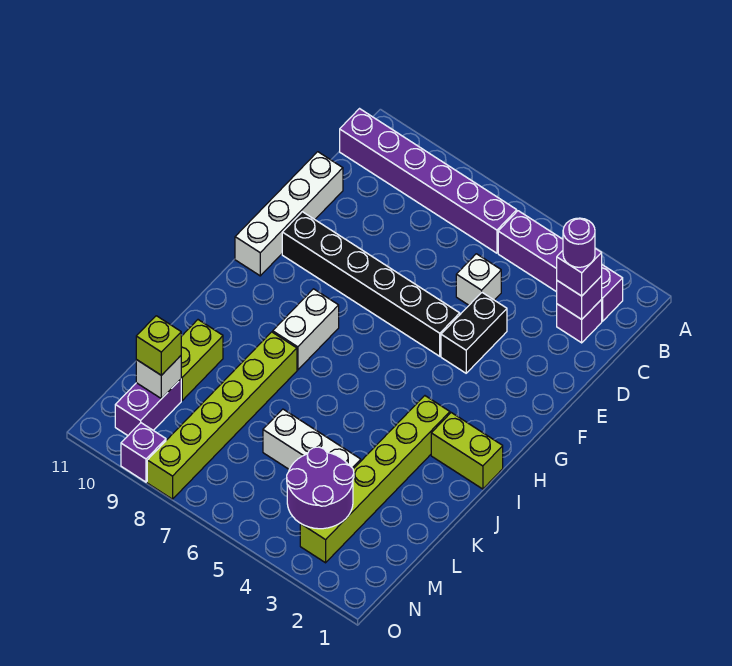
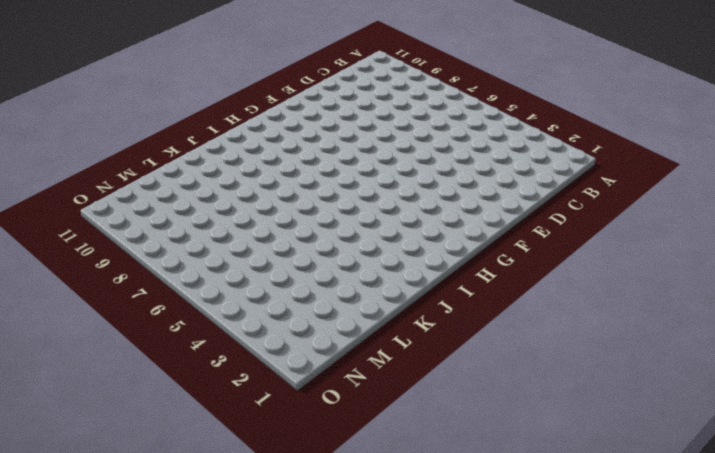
none -> purple brick B2:B5 level 1
none -> purple brick B6:B11 level 1
none -> purple brick C2 level 1

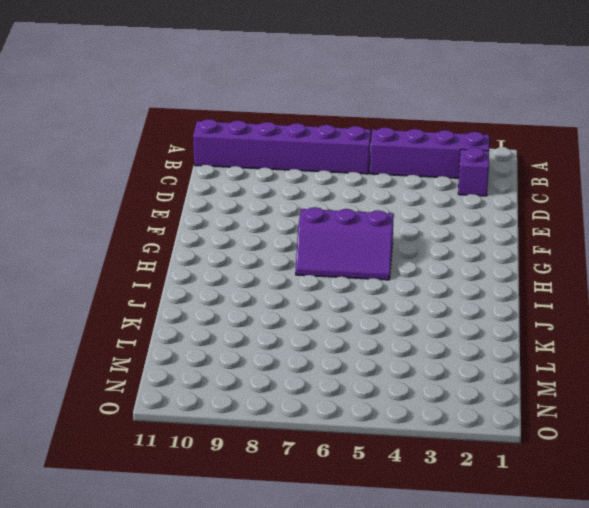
purple slope G5:H7 level 1 top G -> none
none -> white brick D5 level 1
none -> white brick D11:G11 level 1
none -> black brick E4:F4 level 1

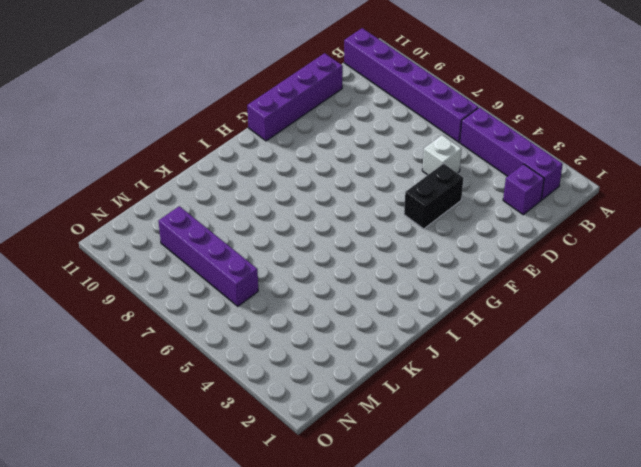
purple brick D11:G11 level 1 -> white brick D11:G11 level 1
purple brick M6:M9 level 1 -> lime brick J8:O8 level 1
none -> black brick F5:F10 level 1
none -> white brick H8:I8 level 1
none -> lime brick I1:I2 level 1

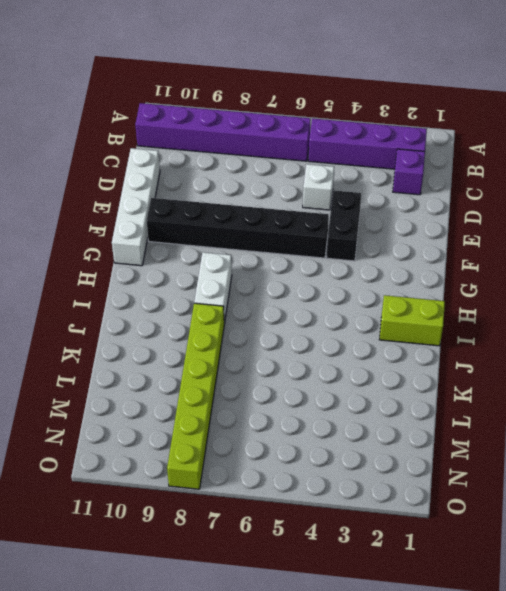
none -> lime brick I3:N3 level 1
none -> lime brick K10:L10 level 1
none -> white brick L4:L6 level 1

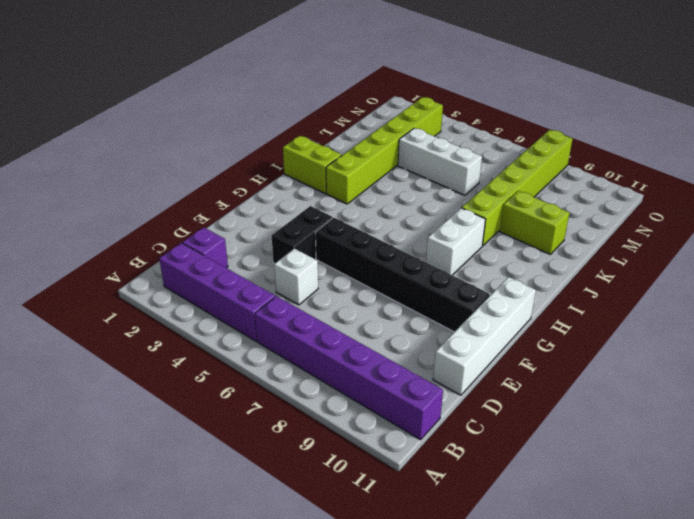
lime brick K9:K10 level 1 -> lime brick K10:L10 level 1
none -> purple brick M10:N10 level 1
none -> purple brick O9 level 1
none -> purple brick C2 level 2

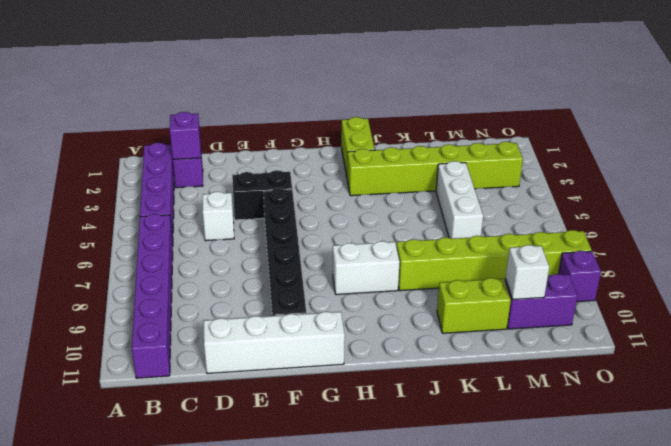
none -> purple round brick M3:N4 level 2
none -> purple brick C2 level 3
none -> lime brick M10 level 3

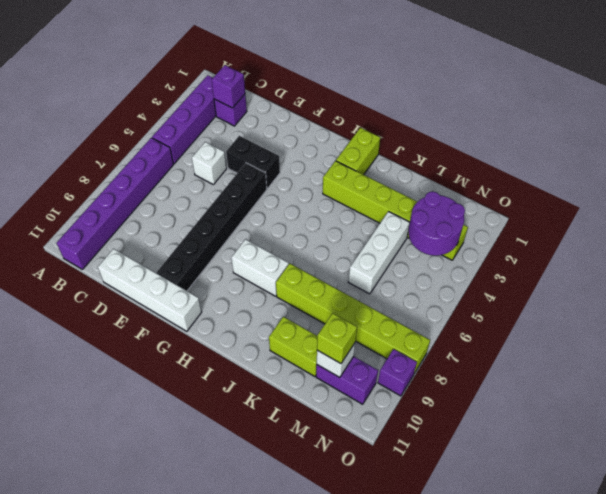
none -> purple brick C2 level 3
none -> purple round brick C2 level 4

